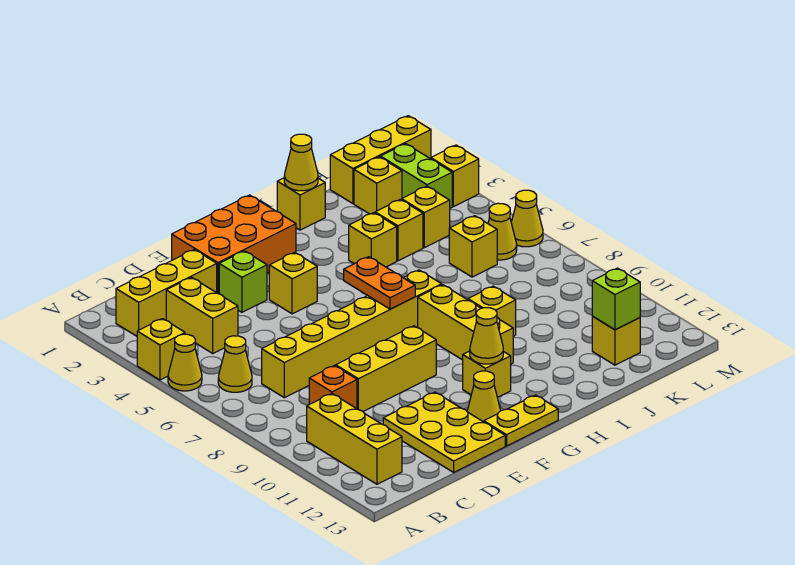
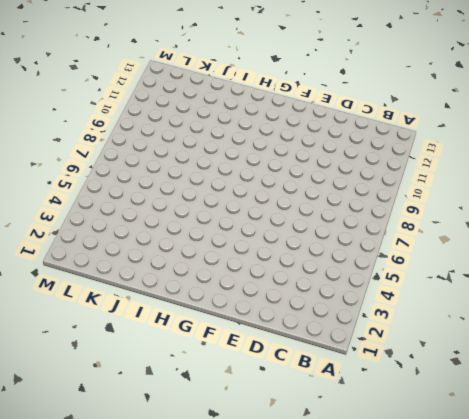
none -> yellow brick A4 level 1
none -> yellow cone A5 level 1
none -> yellow brick B2:D2 level 1
none -> yellow cone B6 level 1

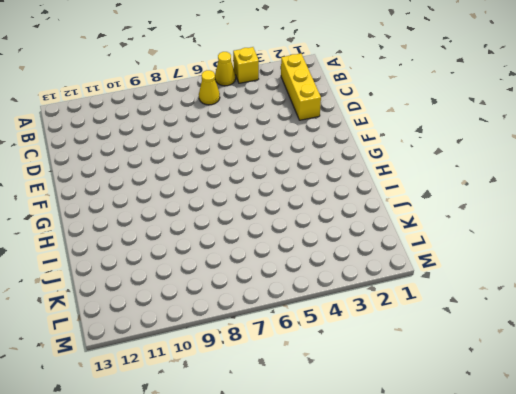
none -> yellow brick B10:B12 level 1
none -> yellow brick C3:C4 level 1
none -> yellow brick C7:H7 level 1
none -> orange brick C9 level 1

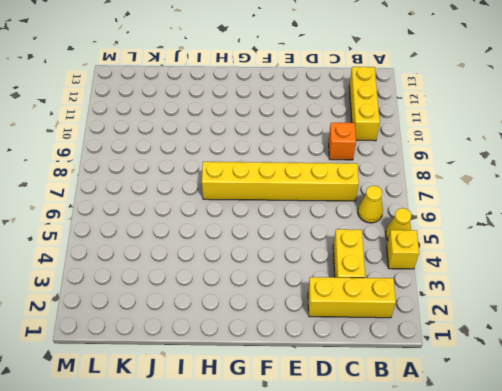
none -> yellow brick D9:F9 level 1
none -> yellow plate D11:E13 level 1
none -> orange brick E1:G2 level 1
none -> lime brick E3 level 1

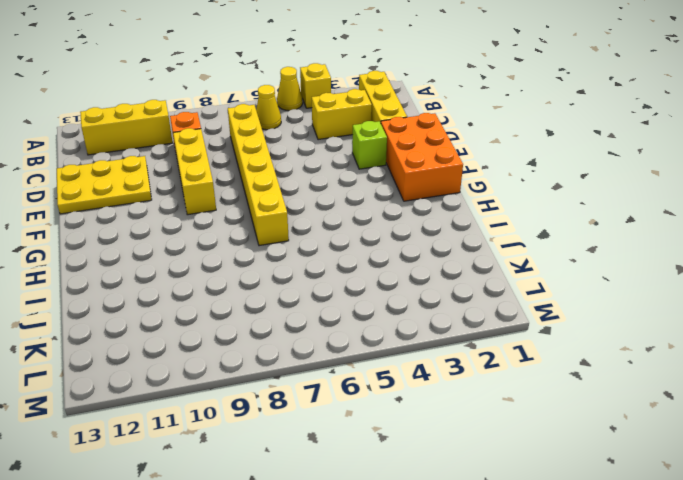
none -> yellow brick F4 level 1
none -> yellow cone F12 level 1
none -> yellow plate F13:G13 level 1
none -> yellow brick G11 level 1

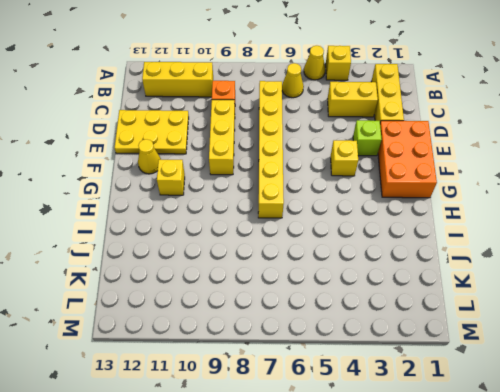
none -> yellow plate F13:G13 level 1
none -> yellow brick H8:H10 level 1
none -> yellow brick I1 level 1
none -> yellow brick I4 level 1

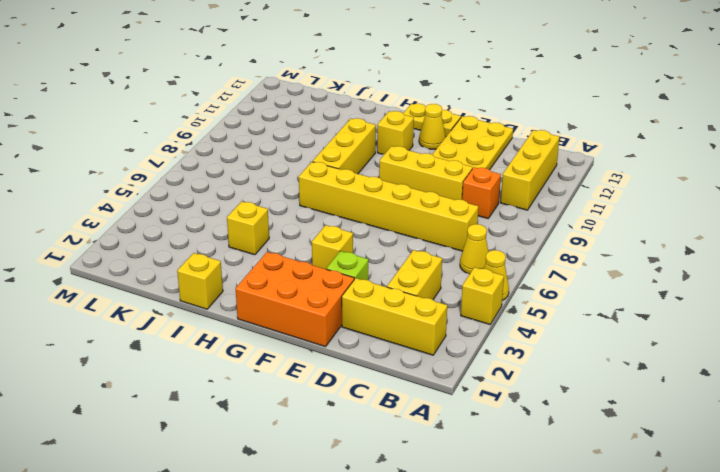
none -> yellow brick I9 level 1
none -> yellow brick J4 level 1
none -> yellow brick K1:M1 level 1
none -> yellow brick K2 level 1

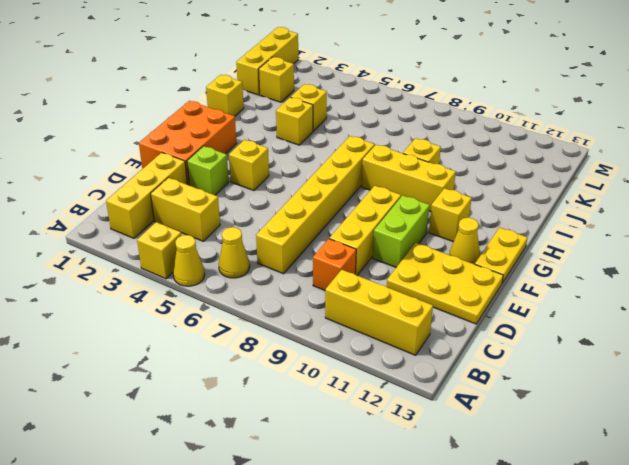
lime brick E10:F10 level 1 -> lime brick L2:L3 level 1
none -> yellow brick K4 level 1
none -> yellow brick K6 level 1
none -> yellow brick K12 level 1
none -> yellow cone L6 level 1

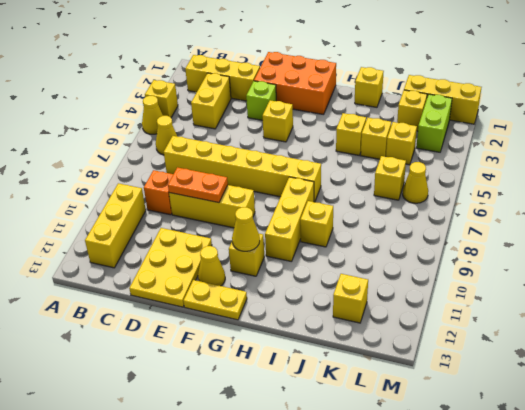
orange plate D9:E9 level 2 -> orange plate G6:G7 level 2
none -> yellow brick M3 level 1
none -> yellow cone M6 level 1
none -> yellow cone I1 level 2
none -> lime brick K12 level 2

